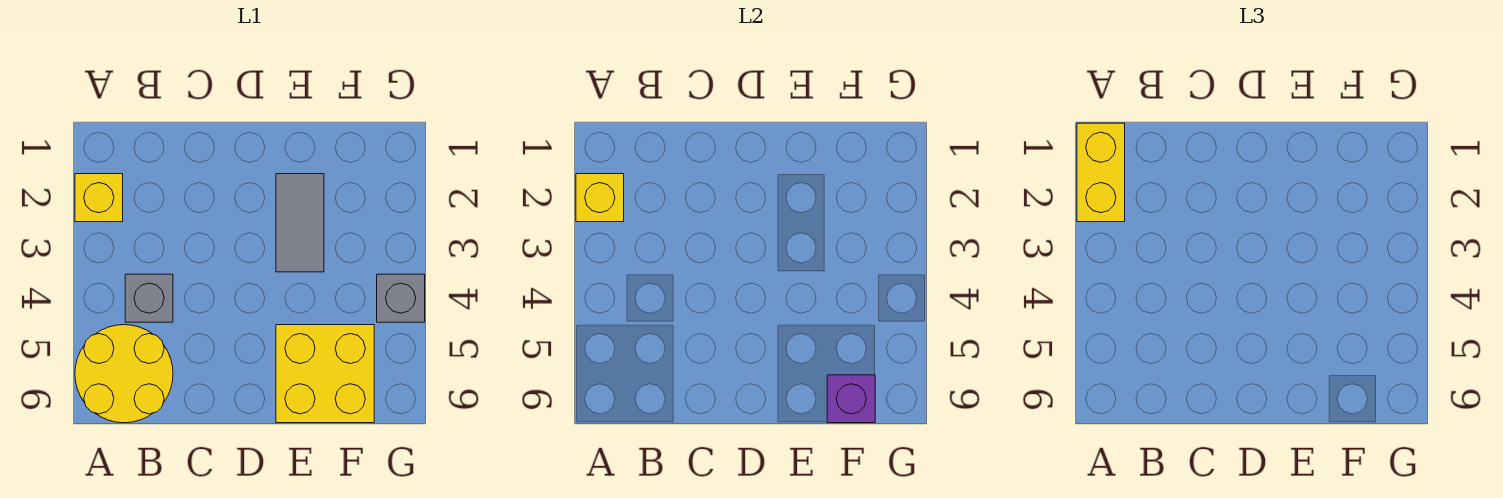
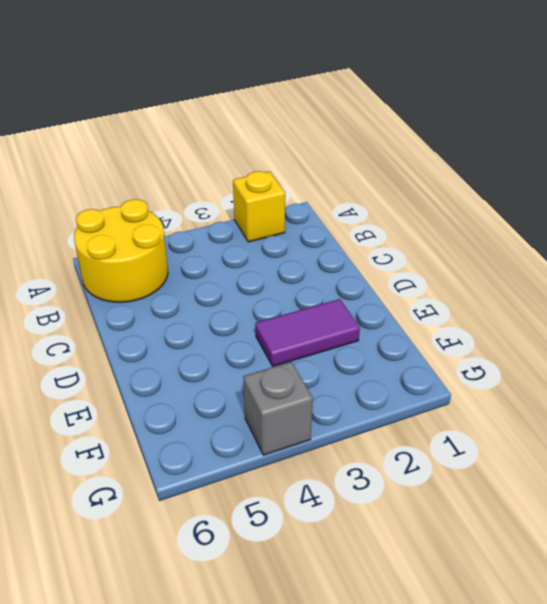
purple tile E2:E3 level 1 -> grey tile E2:E3 level 1
none -> grey brick B4 level 1
none -> yellow brick E5:F6 level 1

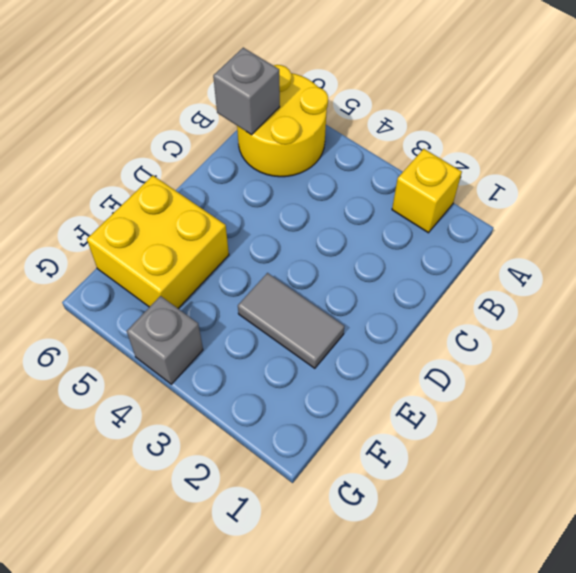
grey brick B6 level 2 -> grey brick B4 level 1
none -> yellow brick A2 level 2
none -> purple brick F6 level 2

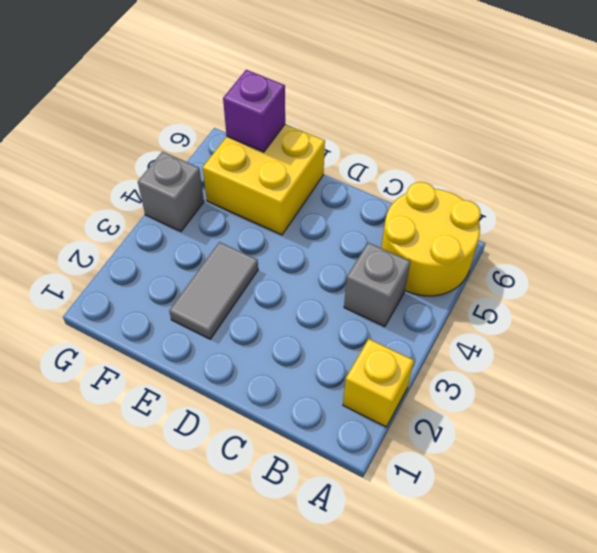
none -> yellow brick A2 level 2
none -> yellow brick A1:A2 level 3

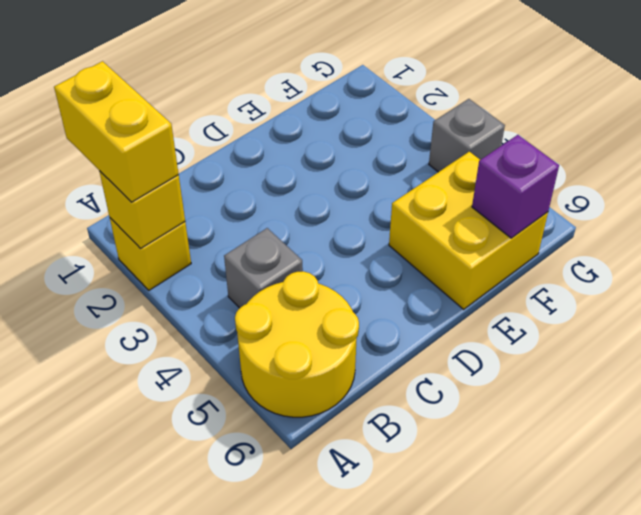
none -> grey tile E2:E3 level 1

